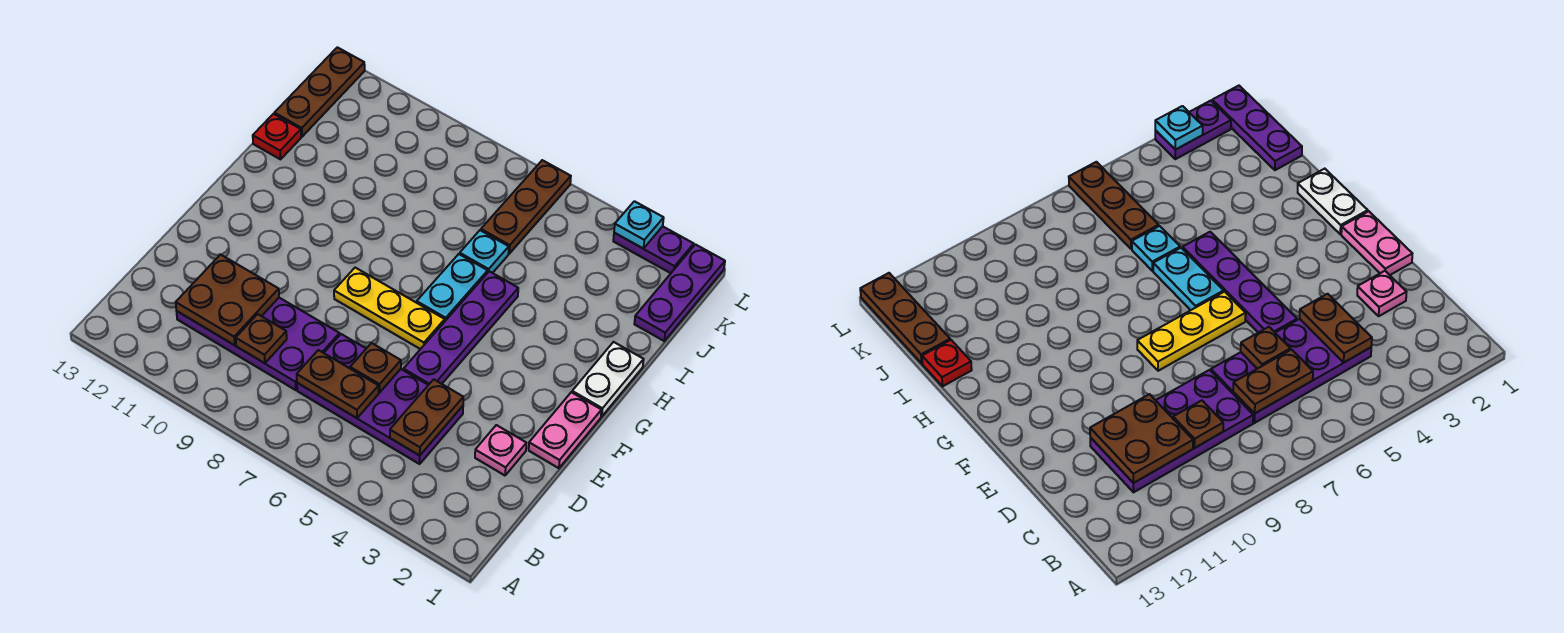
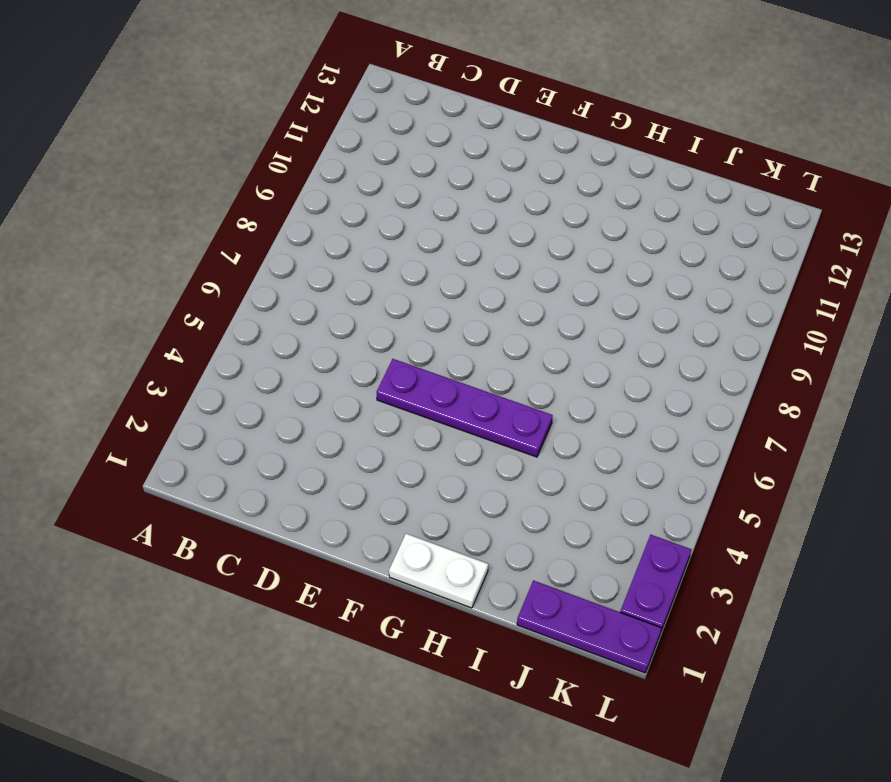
none -> purple plate C4:D7 level 1
none -> purple plate C8:D11 level 1
none -> pink plate D2 level 1

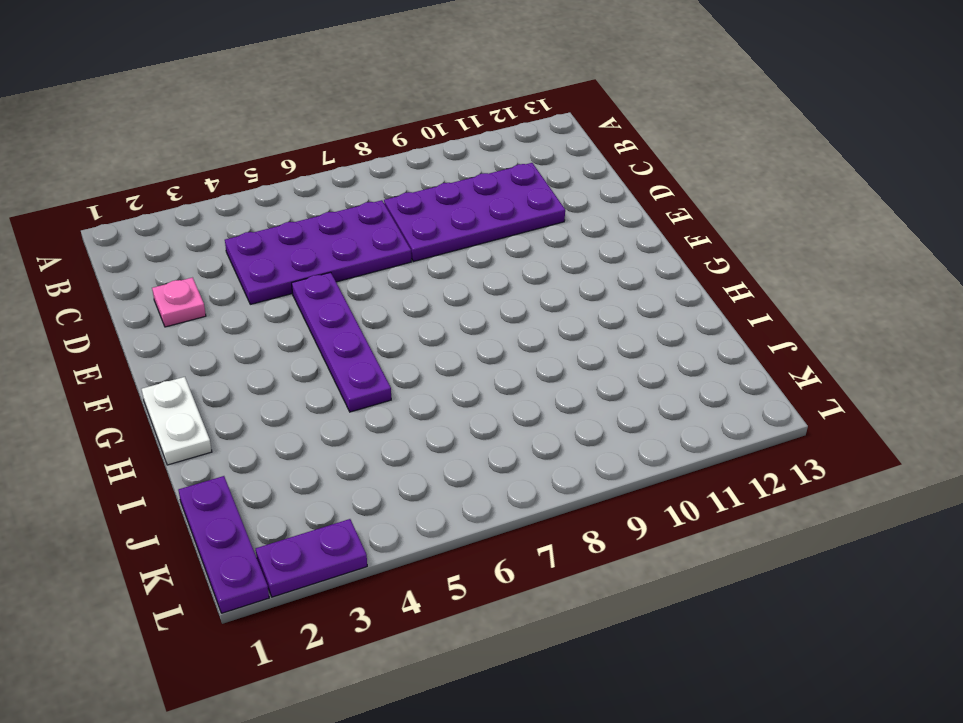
none -> pink plate E1:F1 level 1
none -> yellow plate F6:F8 level 1
none -> cyan plate G6:H6 level 1

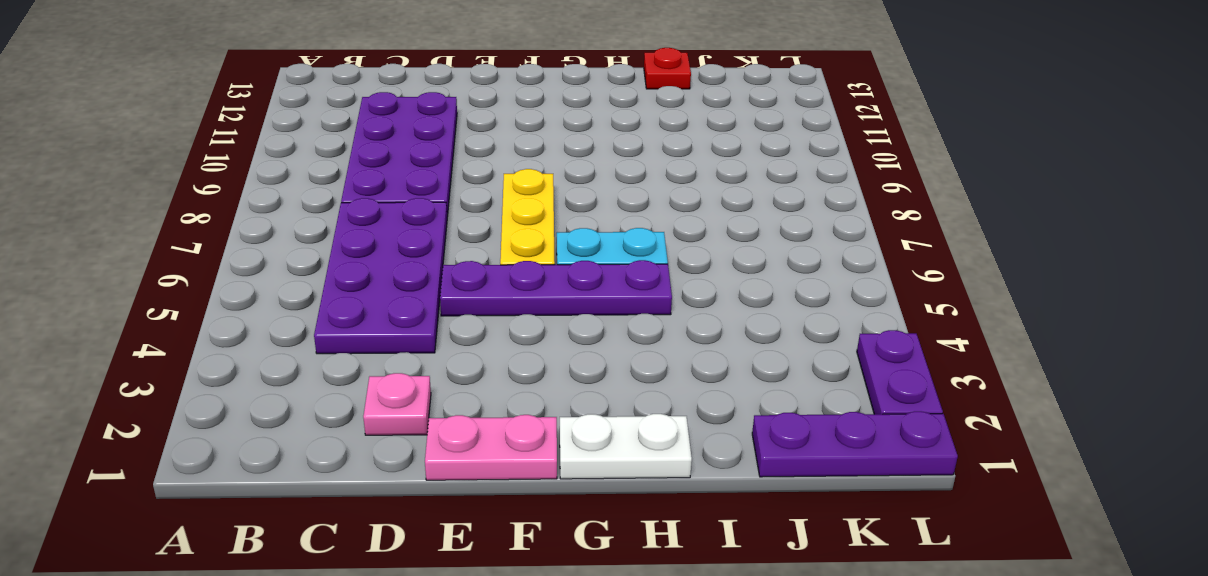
none -> cyan plate I6 level 1
none -> brown plate J6:L6 level 1
none -> brown plate J13:L13 level 1

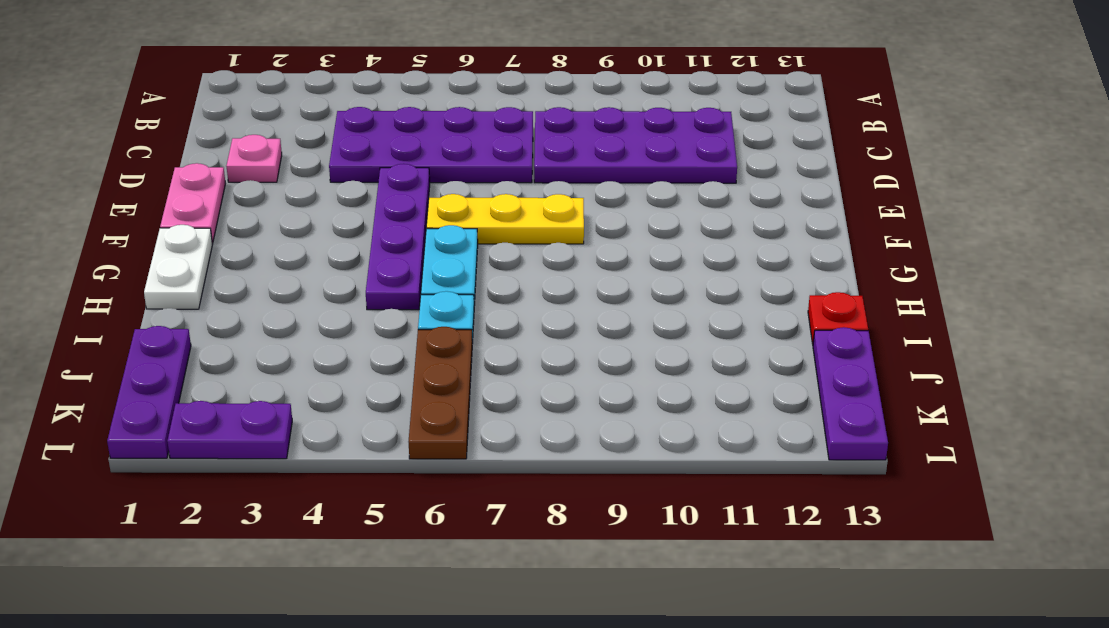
purple plate J13:L13 level 1 -> brown plate J13:L13 level 1
none -> brown plate C4:D4 level 2
none -> brown plate C6:C7 level 2
none -> brown plate C9 level 2

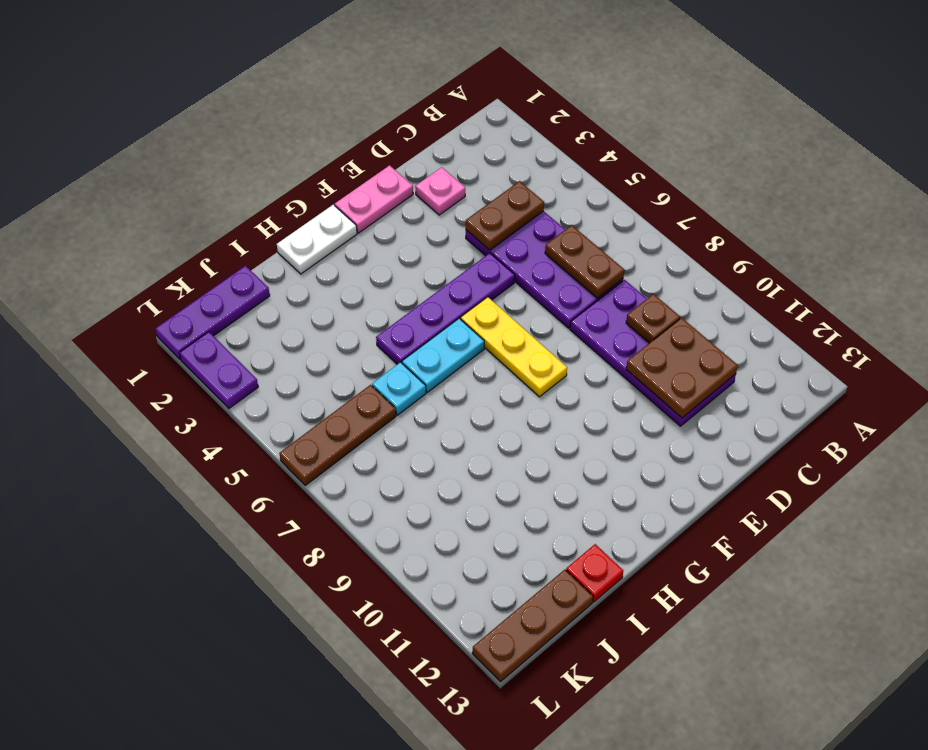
none -> brown plate D6 level 2
none -> cyan plate L3 level 2

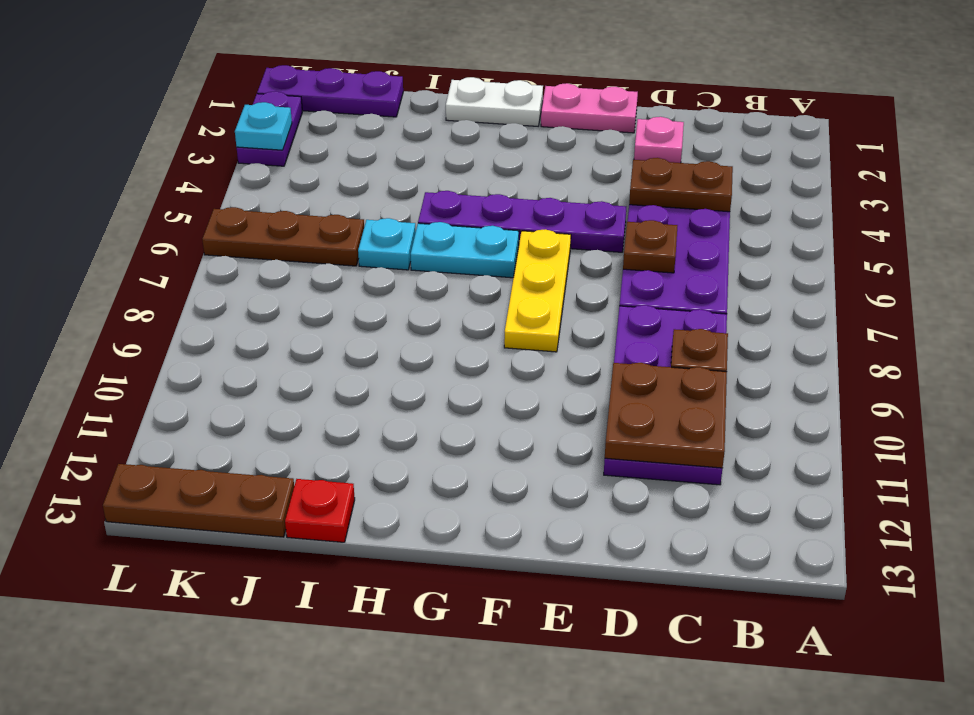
none -> brown plate C6:C7 level 2

